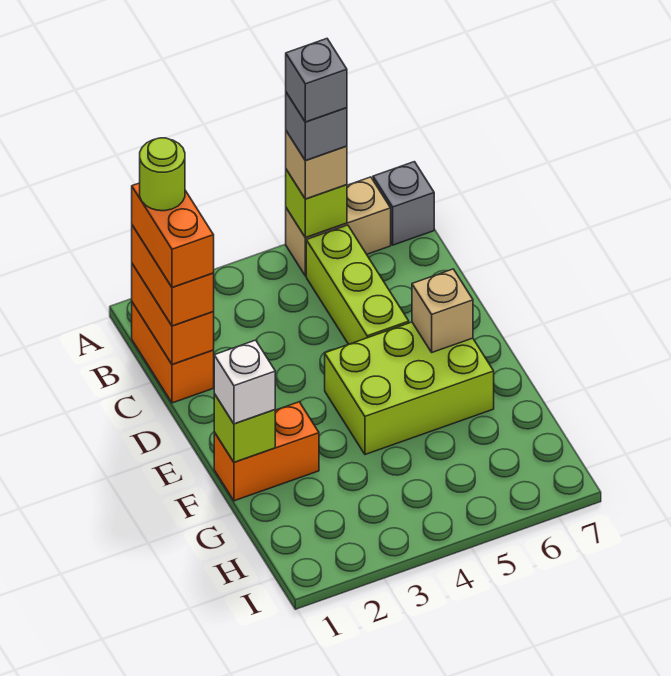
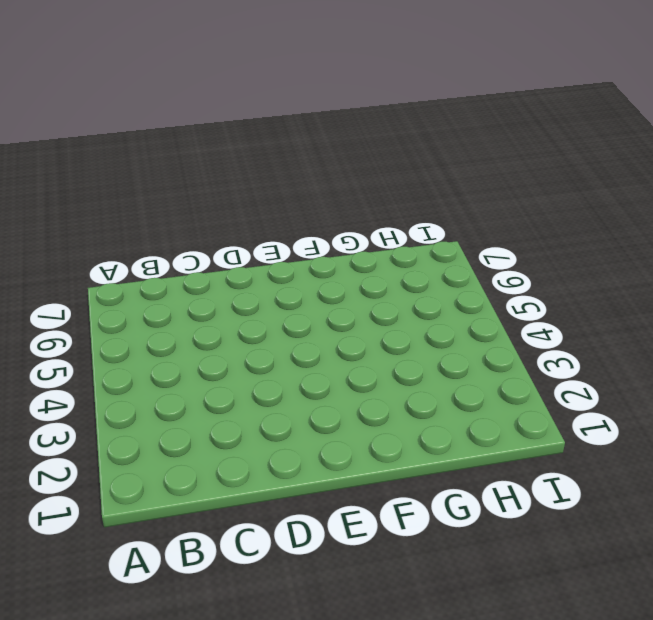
none -> tan brick A5:A6 level 1
none -> grey brick A7 level 1
none -> orange brick B1:C1 level 1

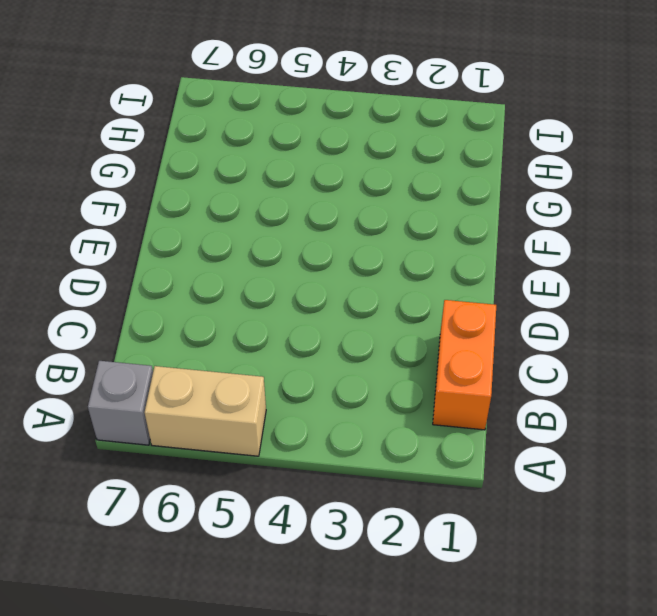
none -> lime brick B5:D5 level 1
none -> lime brick E4:F6 level 1
none -> orange brick F1:F2 level 1

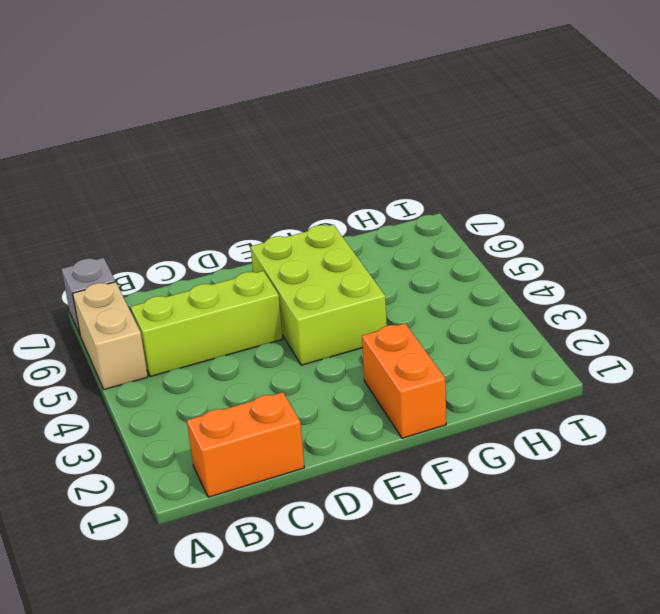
none -> lime brick A5 level 2
none -> orange brick B1:C1 level 2
none -> tan brick E6 level 2

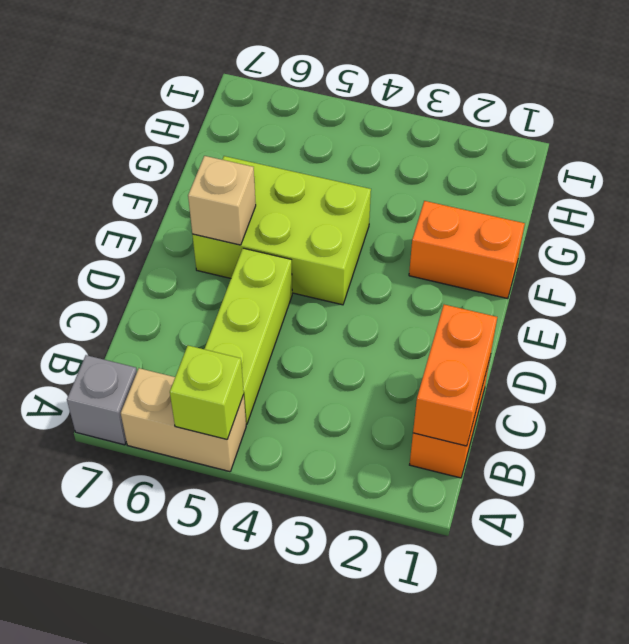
none -> lime brick F1 level 2
none -> tan brick A5 level 3
none -> orange brick B1:C1 level 3

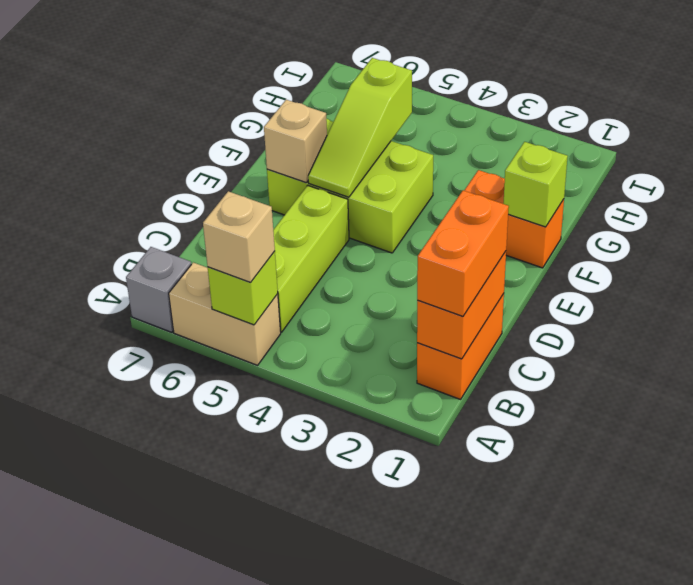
lime slope E5:G5 level 2 top G -> none
none -> white brick F1 level 3
none -> grey brick A5 level 4
none -> orange brick B1:C1 level 4

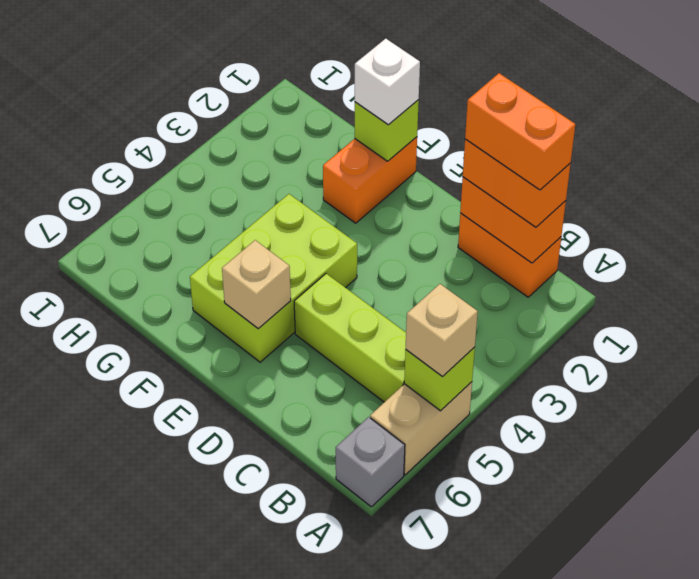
none -> grey brick A5 level 4
none -> grey brick A5 level 5
none -> lime round brick B1 level 5

